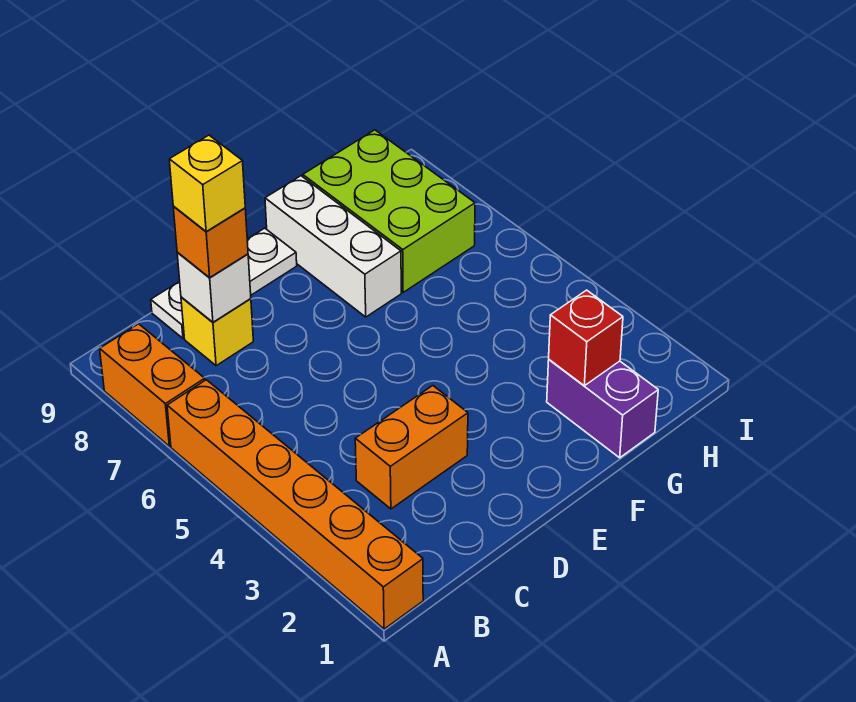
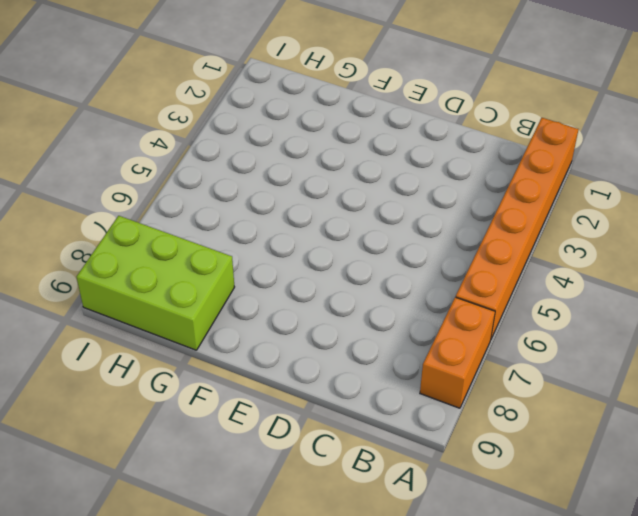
lime brick G8:I9 level 1 -> lime brick G7:H9 level 1
none -> orange brick C3:D3 level 1
none -> yellow brick C8 level 1
none -> white plate C9:E9 level 1

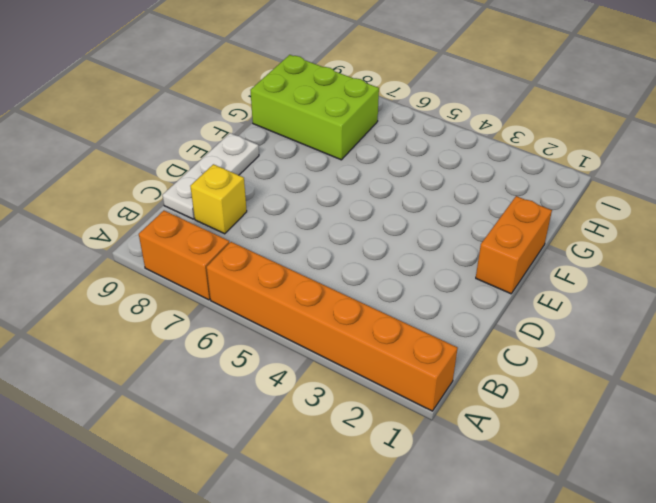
orange brick E1:F1 level 1 -> orange brick C3:D3 level 1
none -> white brick F7:F9 level 1
none -> purple brick G1:G2 level 1
none -> white brick C8 level 2

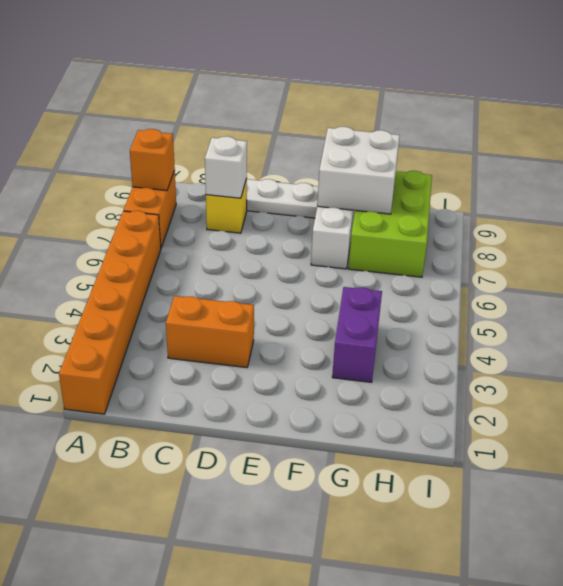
orange brick A8 level 2 -> orange brick C8 level 3
white brick F8:G9 level 2 -> none
purple brick G3:G4 level 1 -> purple brick G1:G2 level 1
none -> red brick G2 level 2
none -> yellow brick C8 level 4

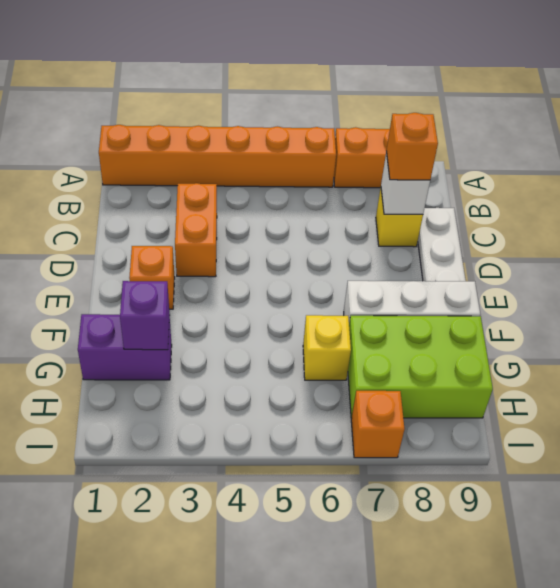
orange brick E2 level 1 -> none
purple brick G2 level 2 -> red brick G2 level 2
yellow brick G6 level 1 -> yellow brick C8 level 4
orange brick I7 level 1 -> none

